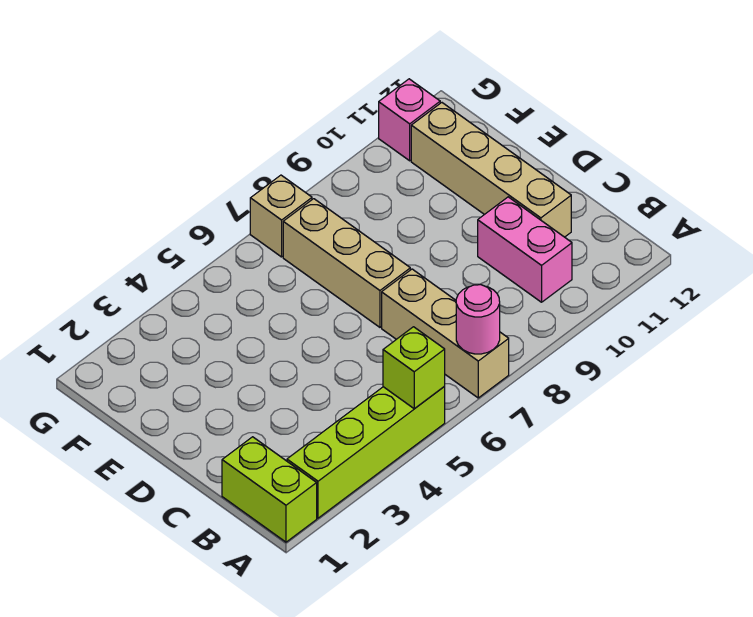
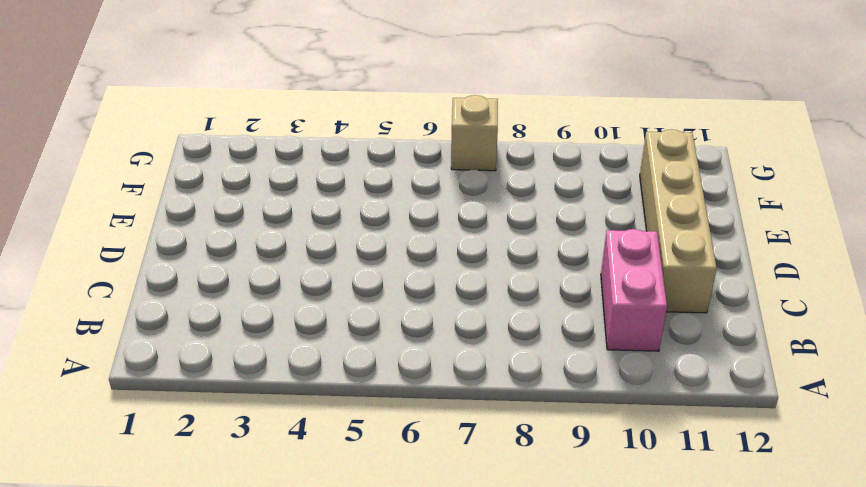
none -> lime brick A1:B1 level 1
none -> lime brick A2:A5 level 1

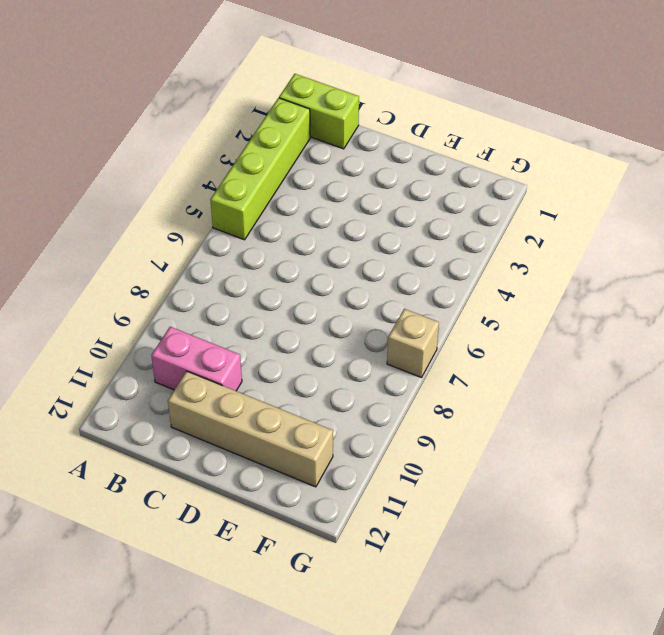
none -> tan brick A7:C7 level 1
none -> tan brick D7:F7 level 1

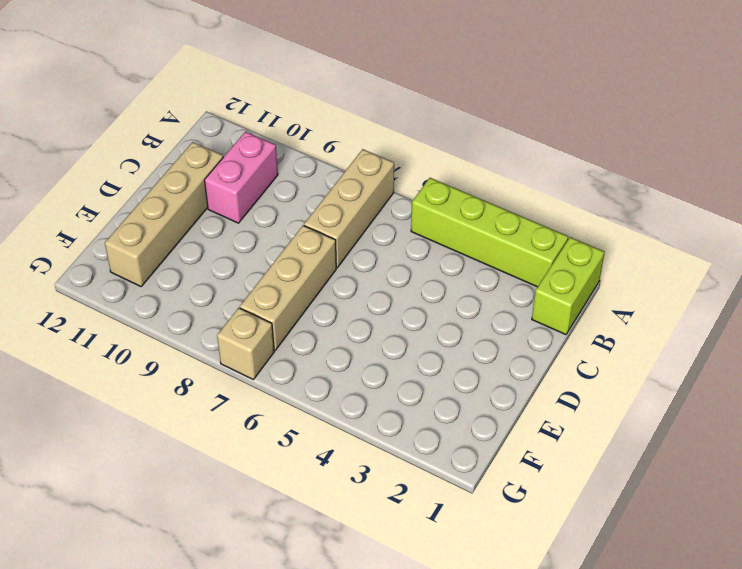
none -> pink brick G11 level 1
none -> lime brick A5 level 2

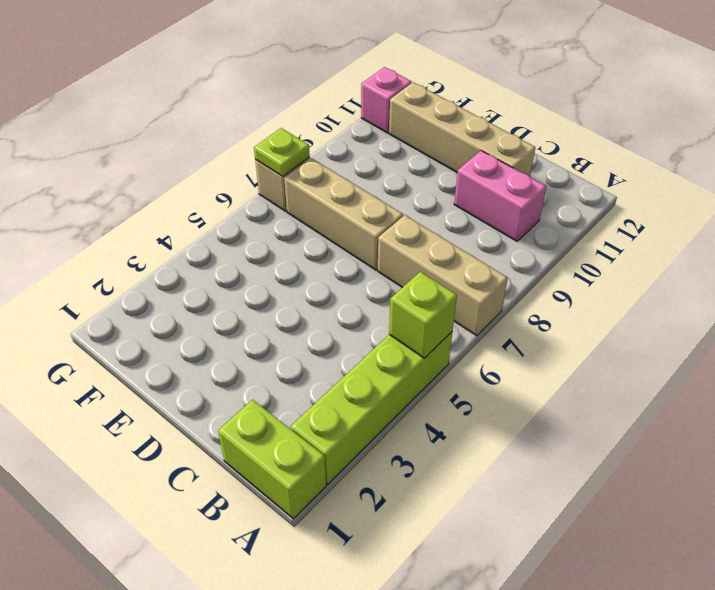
lime plate G7 level 2 -> none
none -> pink round brick A7 level 2

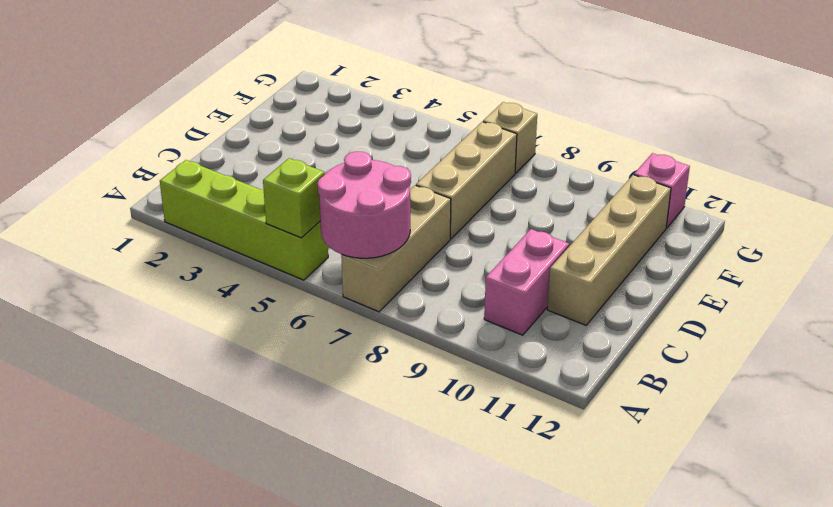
pink round brick A6:B7 level 2 -> pink round brick A7 level 2
none -> lime brick A1:B1 level 1

